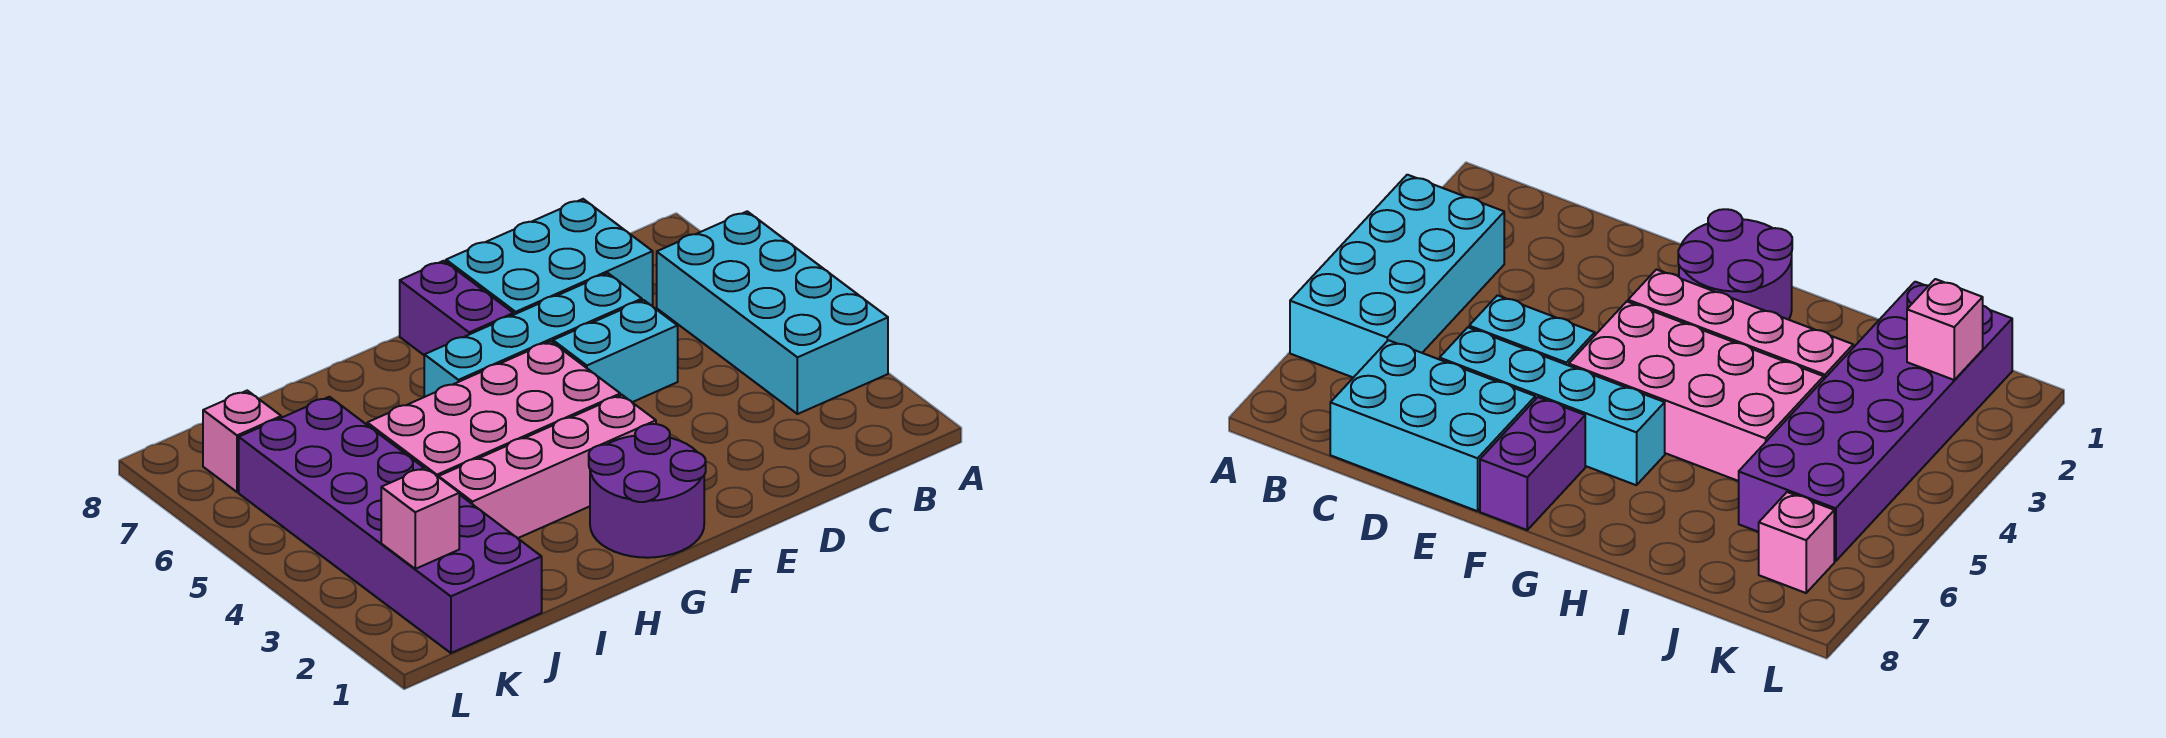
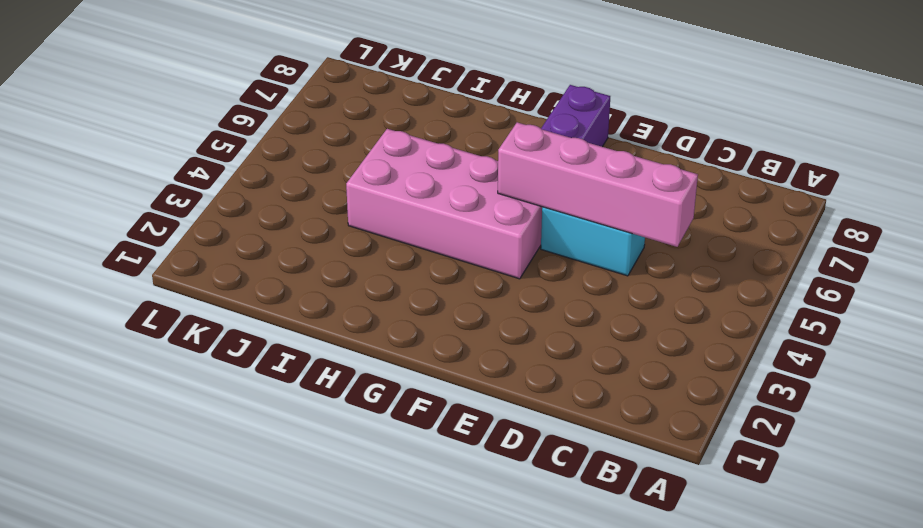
pink brick C5:F5 level 2 -> pink brick F3:I3 level 1
none -> cyan brick A3:B6 level 1
none -> cyan brick C7:E8 level 1

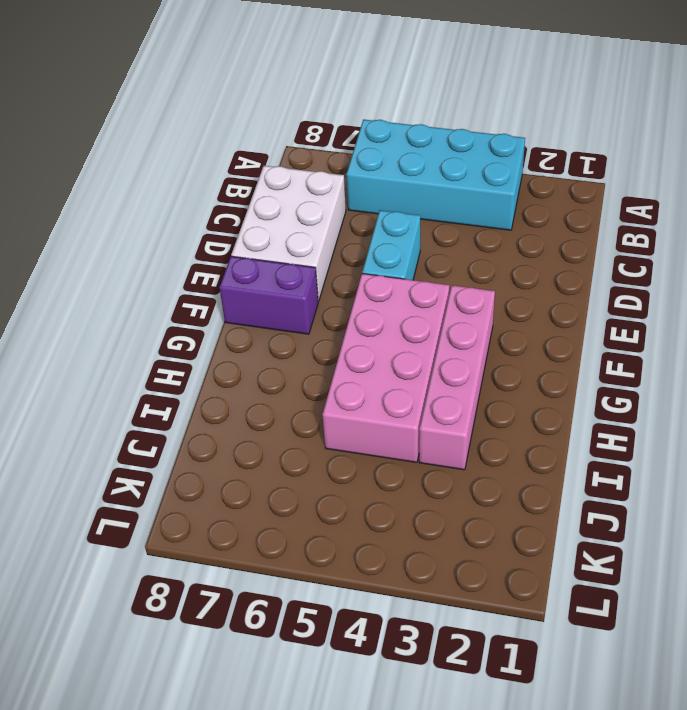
white brick C7:E8 level 1 -> cyan brick C7:E8 level 1
none -> cyan brick D6:G6 level 1
none -> purple round brick F1:G2 level 1

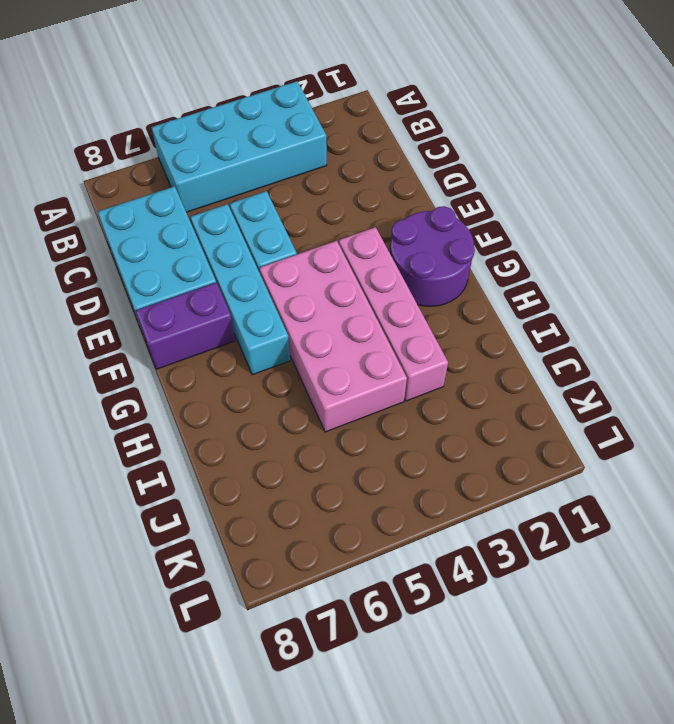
none -> purple brick J1:K6 level 1
none -> pink brick K7 level 1

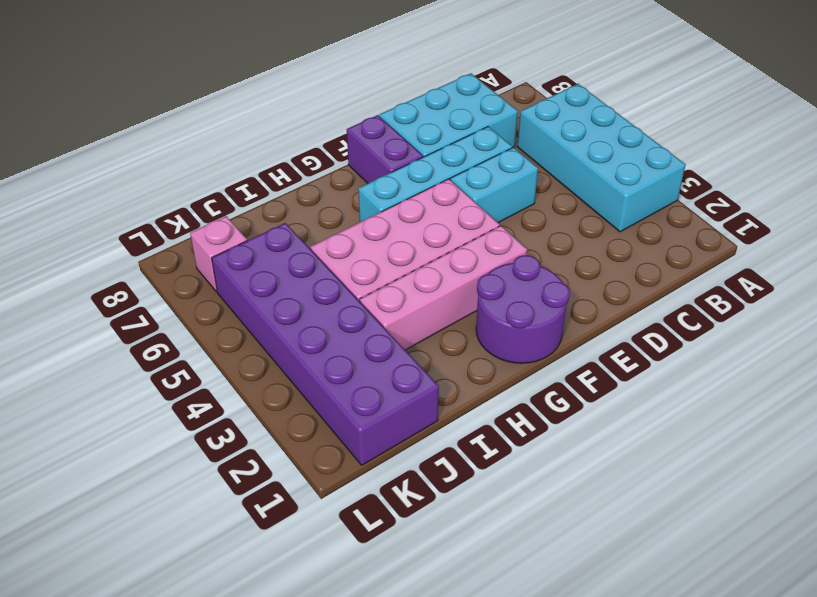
none -> pink brick K2 level 2

